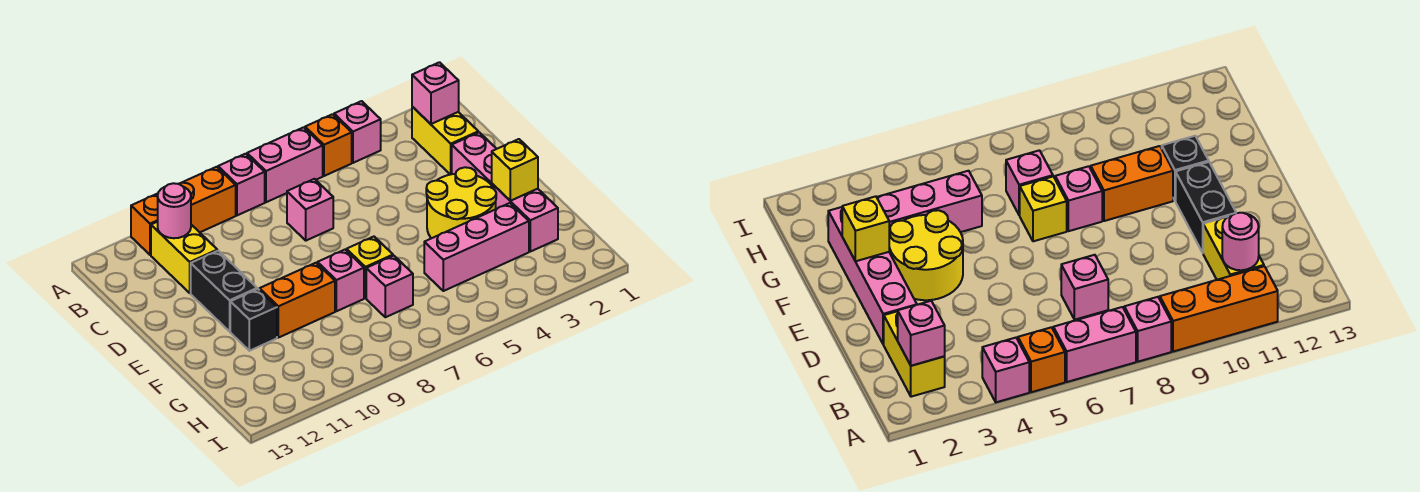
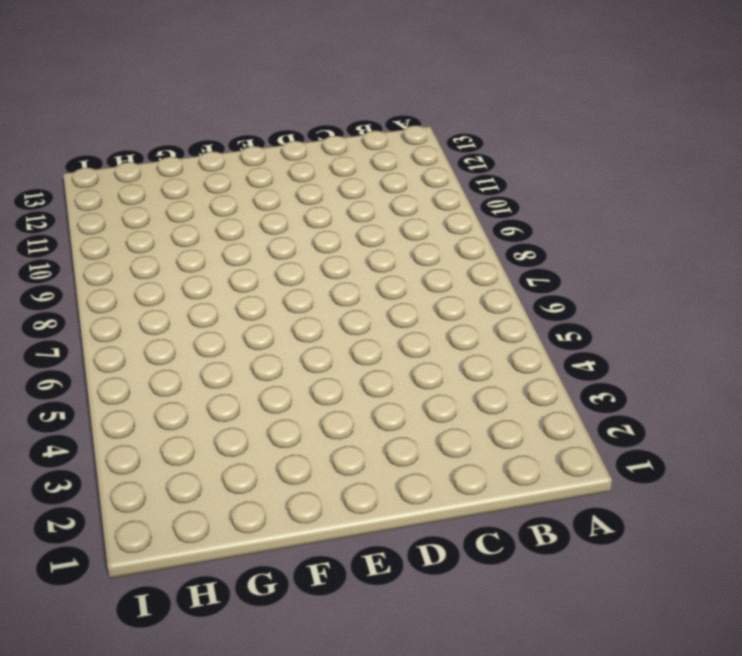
none -> pink brick A4 level 1
none -> orange brick A5 level 1
none -> pink brick A6:A7 level 1

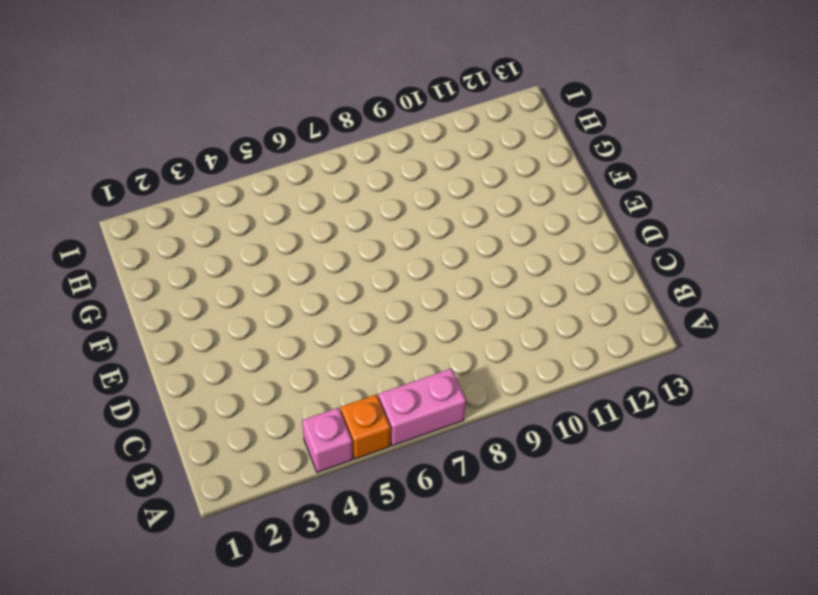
none -> pink brick A8 level 1
none -> orange brick A9:A11 level 1
none -> yellow brick B2:C2 level 1

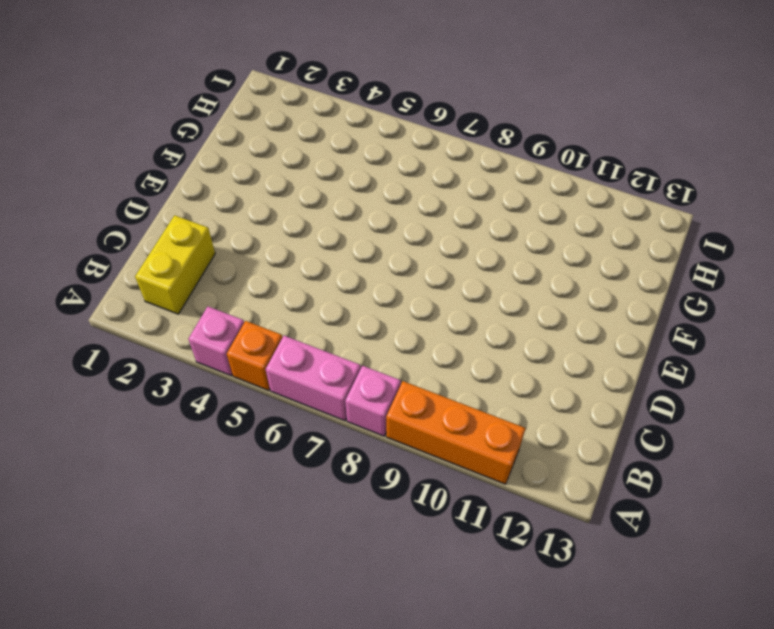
none -> yellow brick B11:C11 level 1
none -> pink brick C7 level 1
none -> pink brick D2:G2 level 1

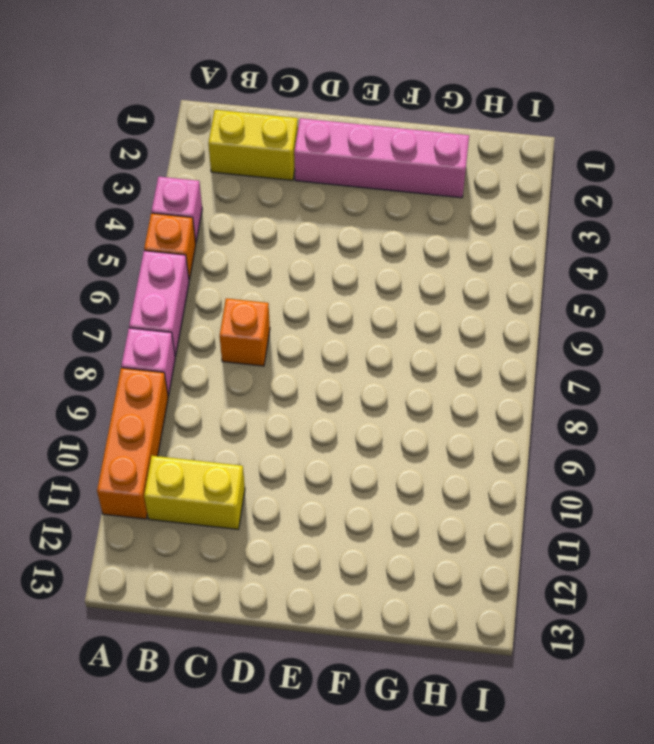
orange brick C7 level 1 -> pink brick C7 level 1
none -> black brick D11:E11 level 1
none -> yellow round brick E3:F4 level 1
none -> yellow brick F7 level 1

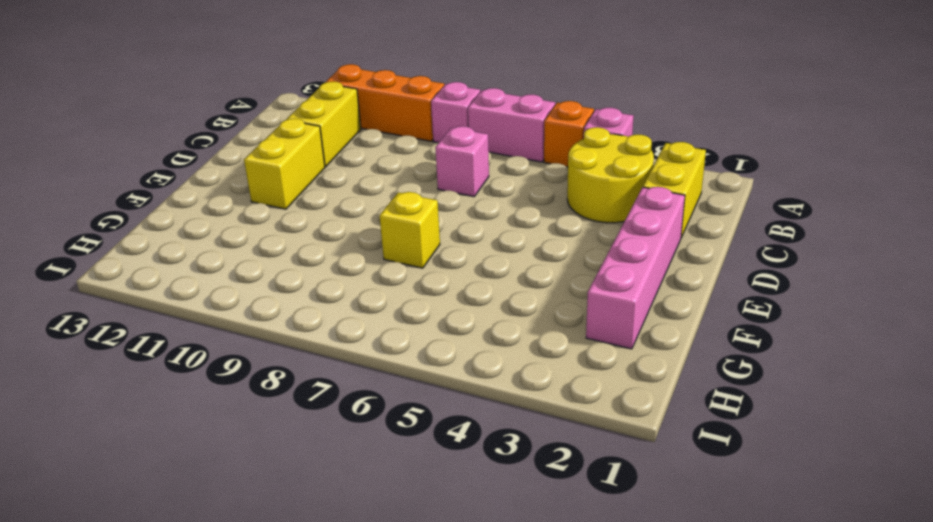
yellow round brick B3:C4 level 1 -> yellow round brick E3:F4 level 1
yellow brick D11:E11 level 1 -> black brick D11:E11 level 1
none -> pink brick F8 level 1
none -> orange brick F9:F10 level 1
none -> black brick F11 level 1

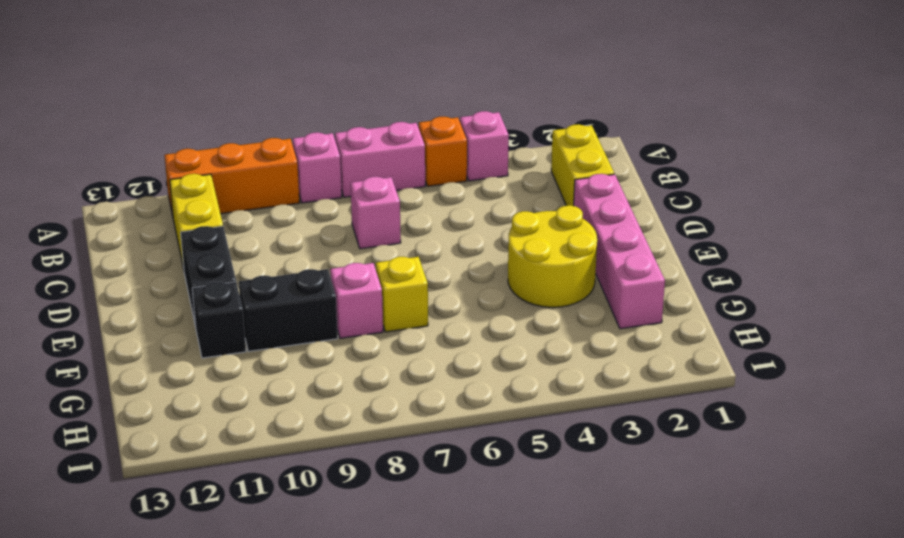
black brick F9:F10 level 1 -> orange brick F9:F10 level 1
none -> pink brick G3:G5 level 1
none -> pink brick G7 level 1
none -> pink brick B2 level 2

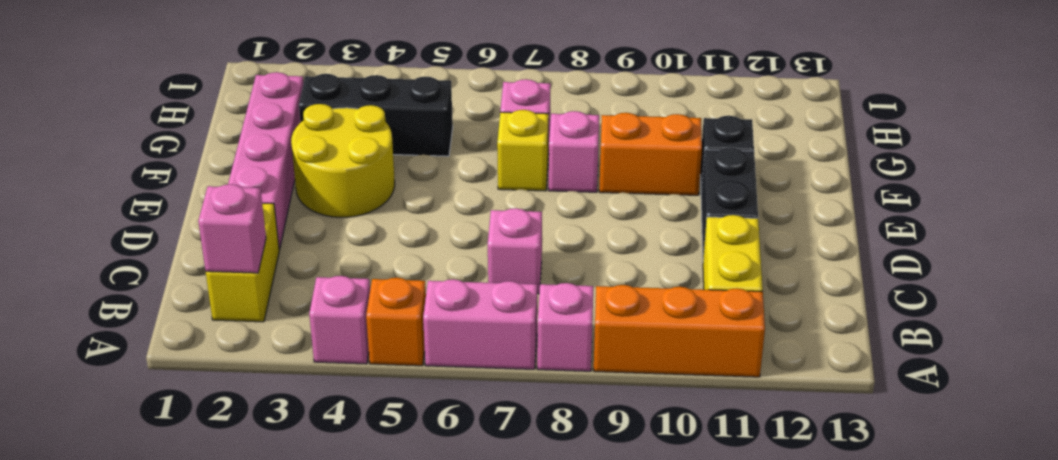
black brick G3:G5 level 1 -> pink brick G3:G5 level 1
none -> pink round brick B11 level 2
none -> yellow brick F2 level 2

